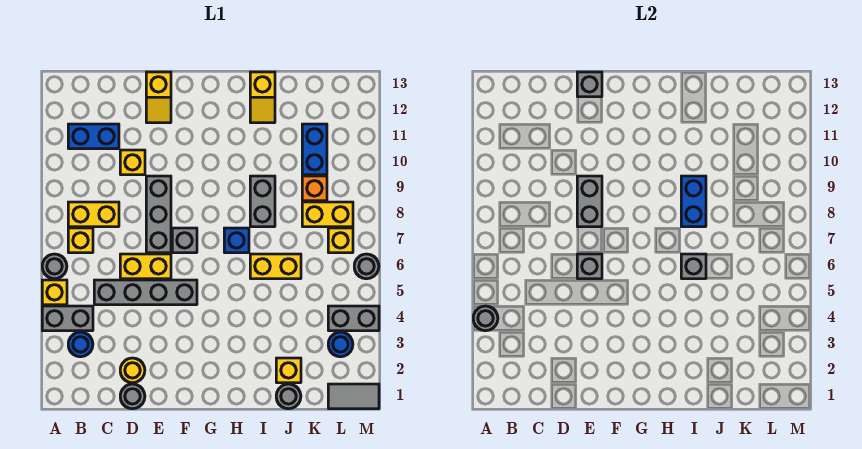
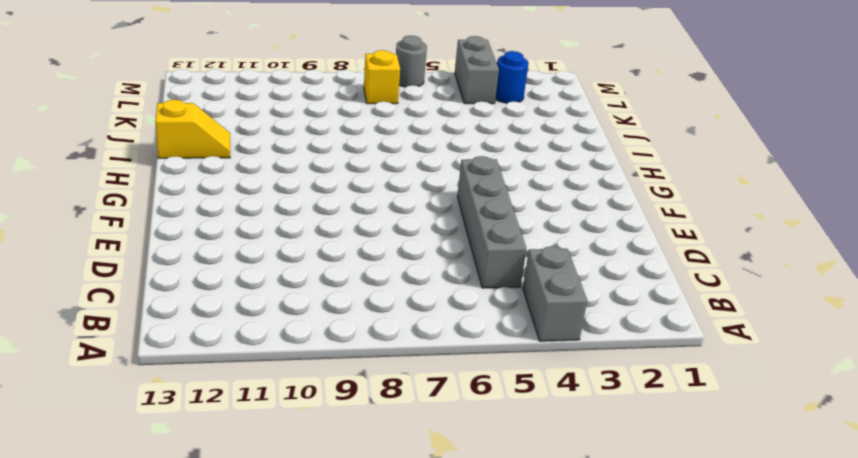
none -> yellow brick A5 level 1
none -> grey round brick A6 level 1
none -> blue round brick B3 level 1
none -> yellow brick B7 level 1

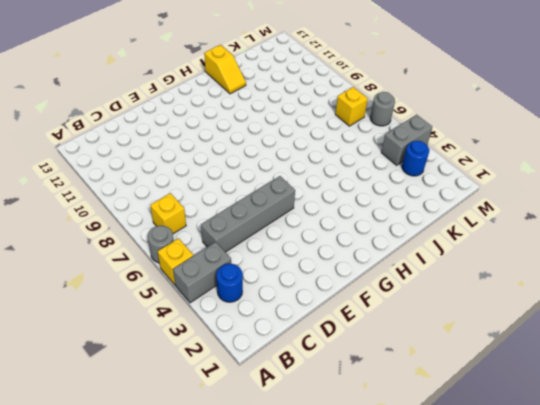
none -> yellow brick B8:C8 level 1
none -> blue brick B11:C11 level 1
none -> grey round brick D1 level 1
none -> yellow round brick D2 level 1

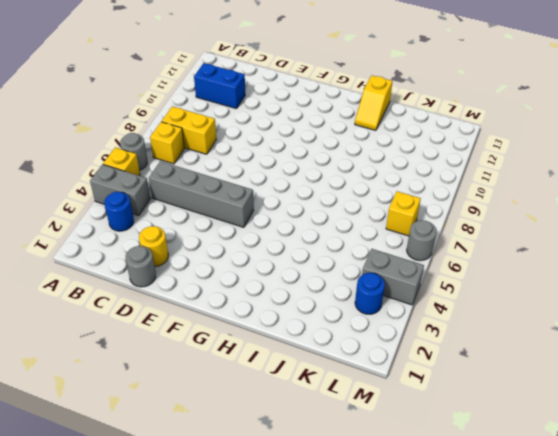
none -> yellow brick D6:E6 level 1
none -> yellow brick D10 level 1
none -> grey brick E7:E9 level 1
none -> yellow slope E12:E13 level 1 top 13

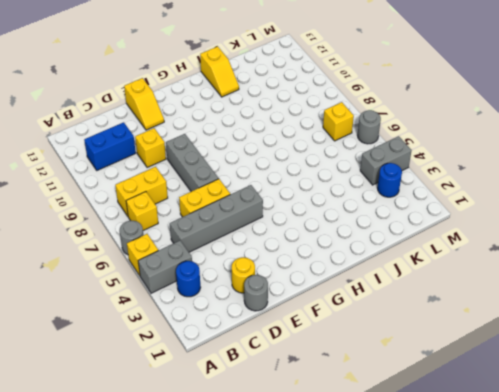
none -> grey brick F7 level 1
none -> blue brick H7 level 1
none -> yellow brick I6:J6 level 1
none -> grey brick I8:I9 level 1

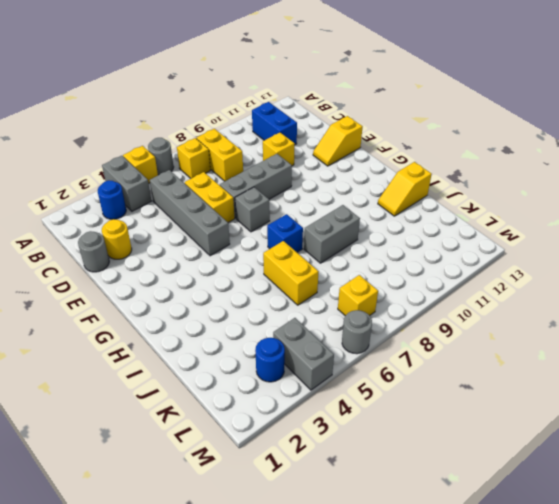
none -> grey round brick J1 level 1
none -> yellow brick J2 level 1
none -> yellow brick K8:L8 level 1
none -> orange brick K9 level 1

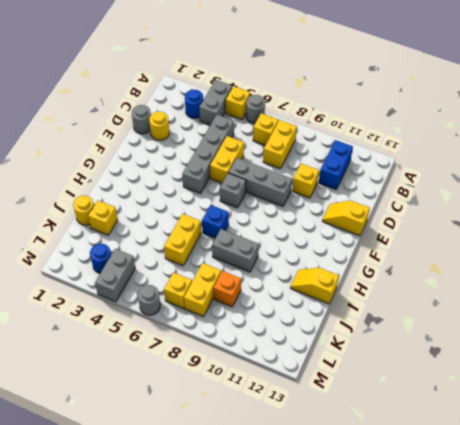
yellow round brick J1 level 1 -> grey round brick J1 level 1
none -> blue brick K10:K11 level 1
none -> grey tile L1:M1 level 1
none -> grey round brick A4 level 2
none -> grey brick E6 level 2

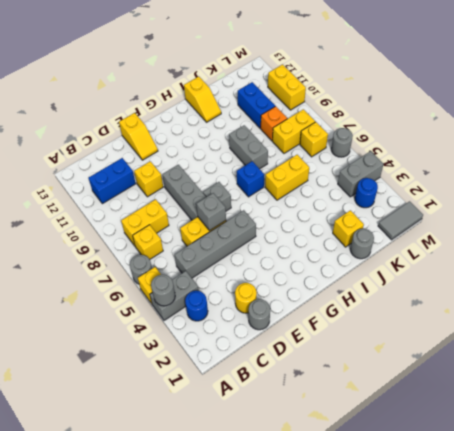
yellow brick M10:M11 level 1 -> none
none -> grey brick E8:E9 level 2
none -> grey brick E13 level 2
none -> grey brick I6 level 2
none -> blue brick I8:I9 level 2

